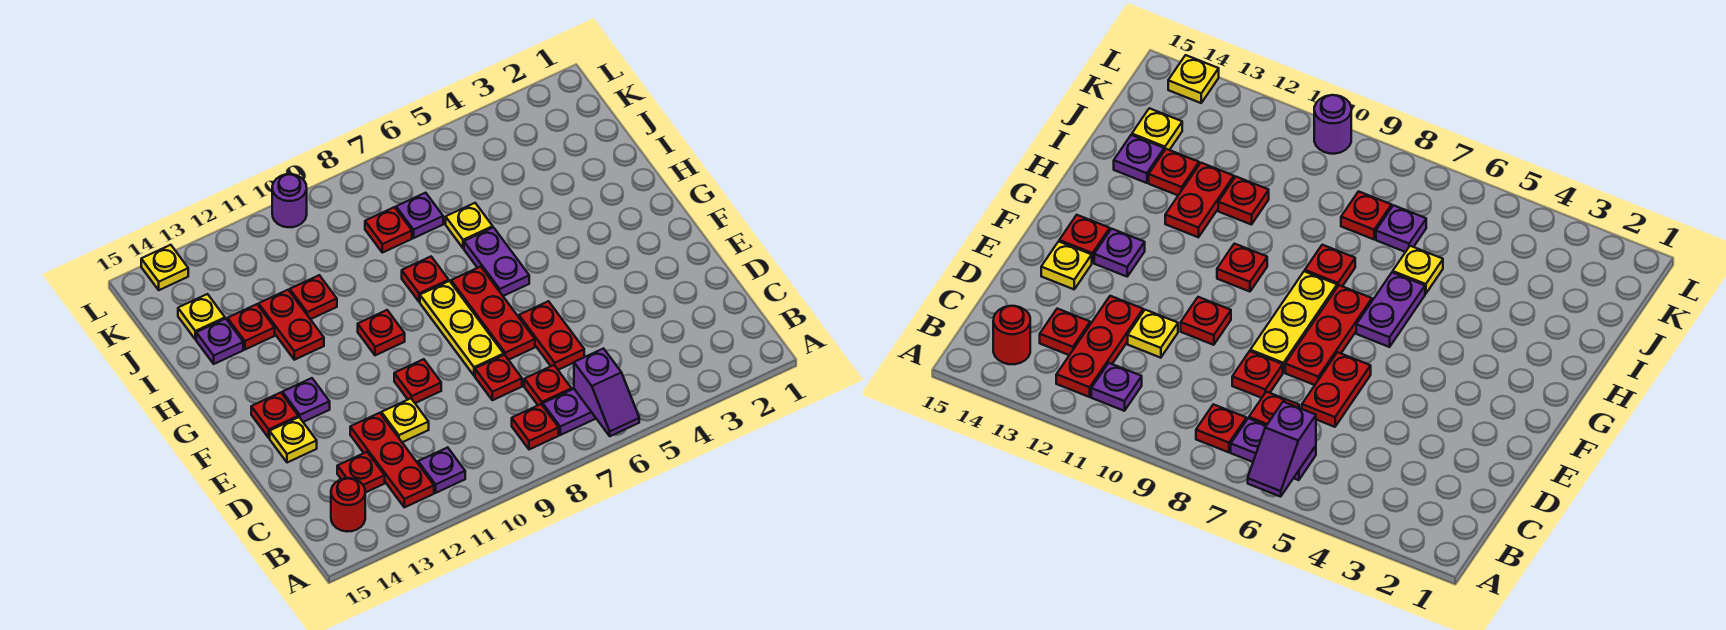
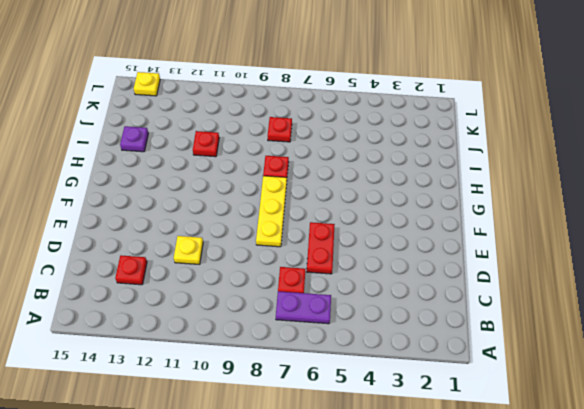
none -> red plate B8 level 1
none -> purple plate B11 level 1
none -> red plate B12:D12 level 1
none -> red round brick B14 level 1

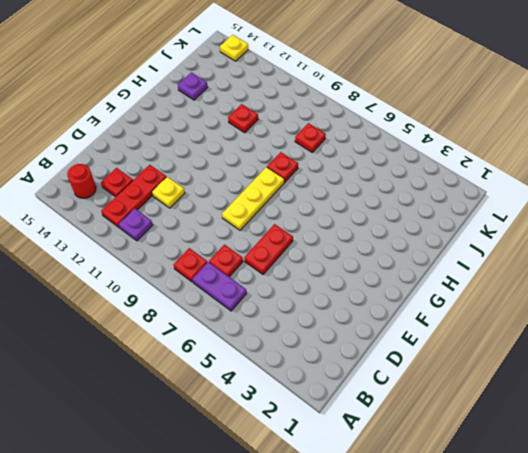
none -> red plate D8 level 1
none -> red plate E7:G7 level 1
none -> red plate E10 level 1
none -> yellow plate E14 level 1

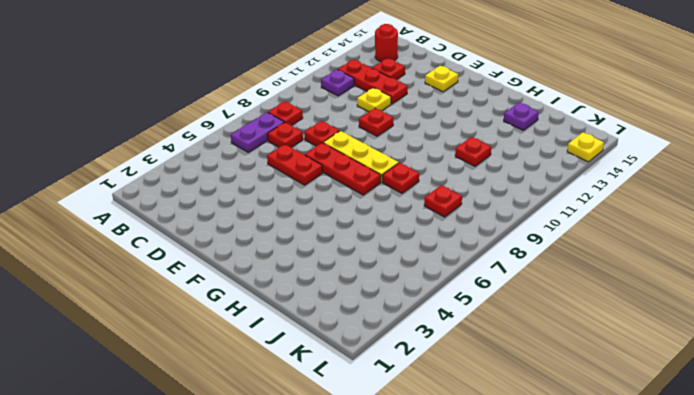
none -> purple plate F13 level 1
none -> red plate F14 level 1
none -> purple plate G6:H6 level 1
none -> red plate G10 level 1

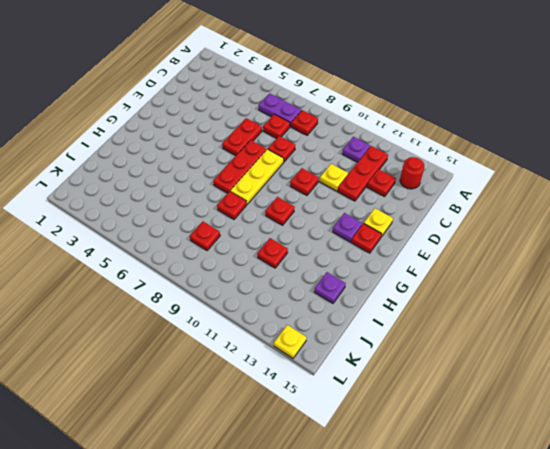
none -> purple plate G6:H6 level 1
none -> red plate H12:I12 level 1
none -> yellow plate I6 level 1
none -> red plate I13 level 1

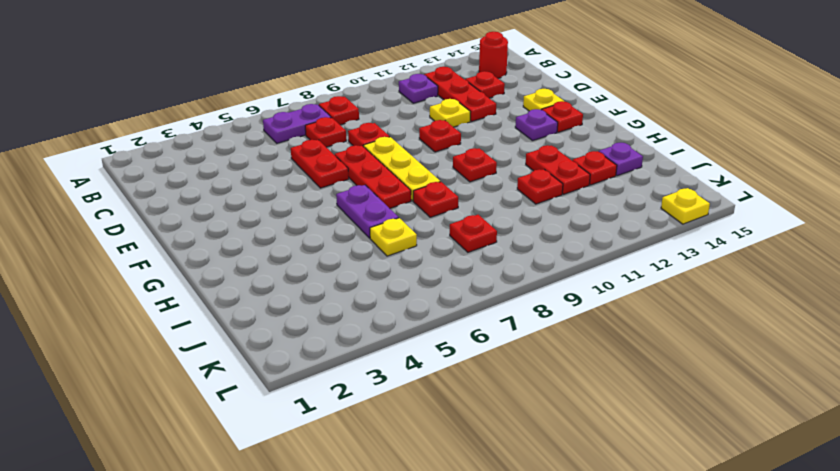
none -> purple plate J7 level 1
none -> yellow plate J14 level 1
none -> purple round brick L10 level 1
none -> purple slope A6:B6 level 2 top B

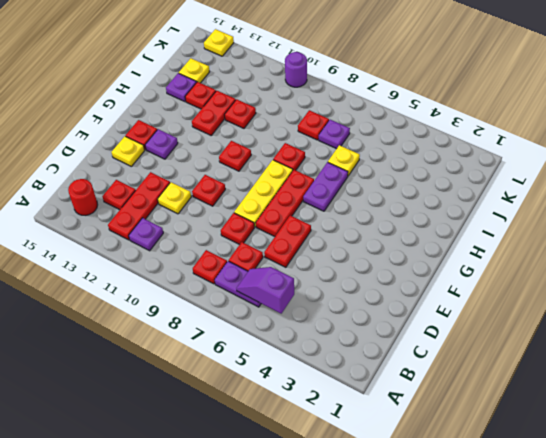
purple slope B5:B6 level 2 top 5 -> purple slope A6:B6 level 2 top B

